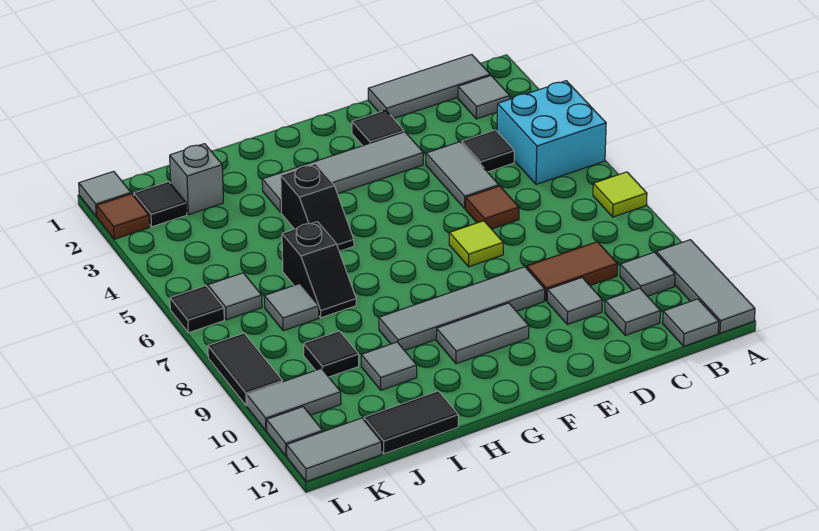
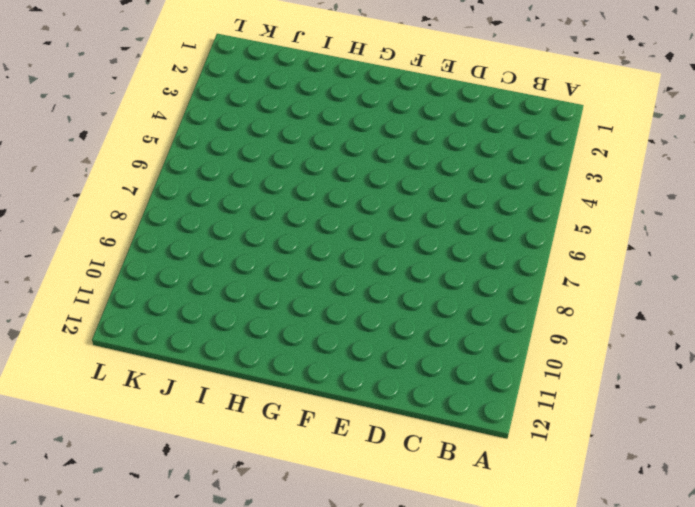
none -> cyan brick A4:B5 level 1
none -> lime tile A7 level 1
none -> grey tile A10:A12 level 1
none -> grey tile B1:D1 level 1

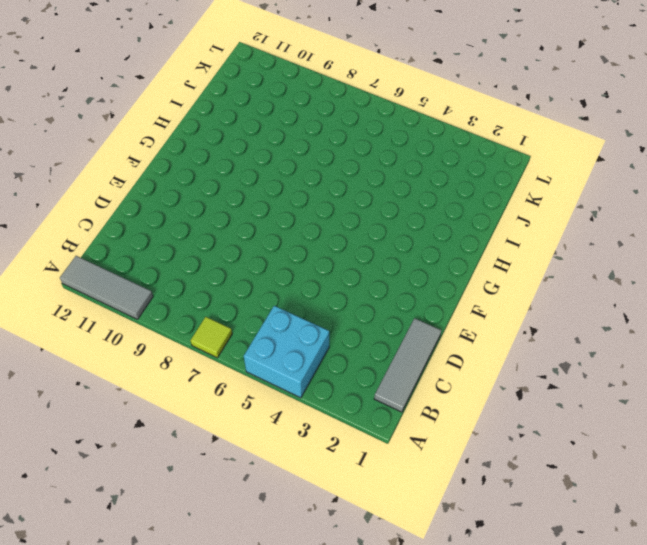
none -> grey tile B2 level 1
none -> grey tile B10 level 1
none -> grey tile B12 level 1
none -> black tile C4 level 1

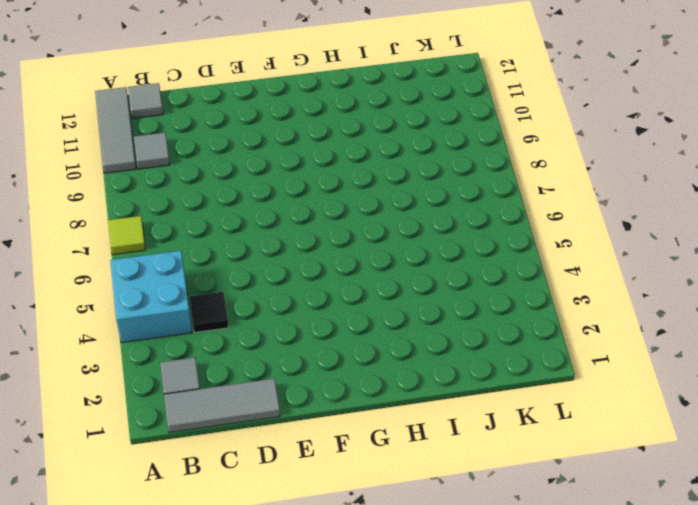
none -> brown tile C9:D9 level 1
none -> grey tile C11 level 1
none -> grey tile D4:D5 level 1
none -> brown tile D6 level 1

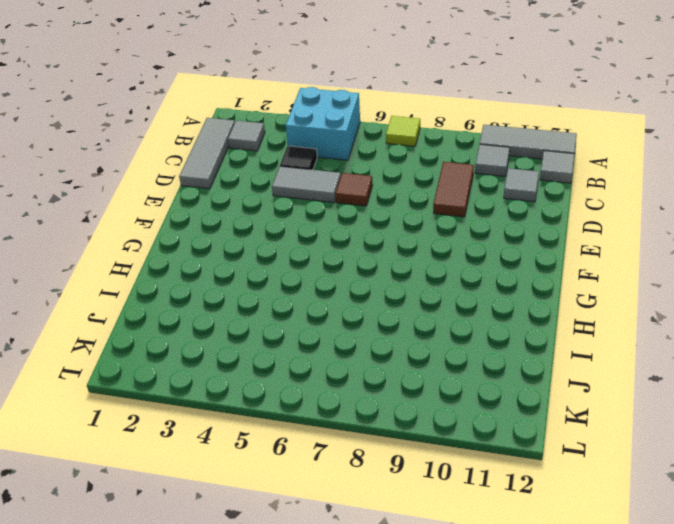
none -> grey tile D10 level 1
none -> black tile E2 level 1
none -> grey tile E3:H3 level 1
none -> lime tile E7 level 1

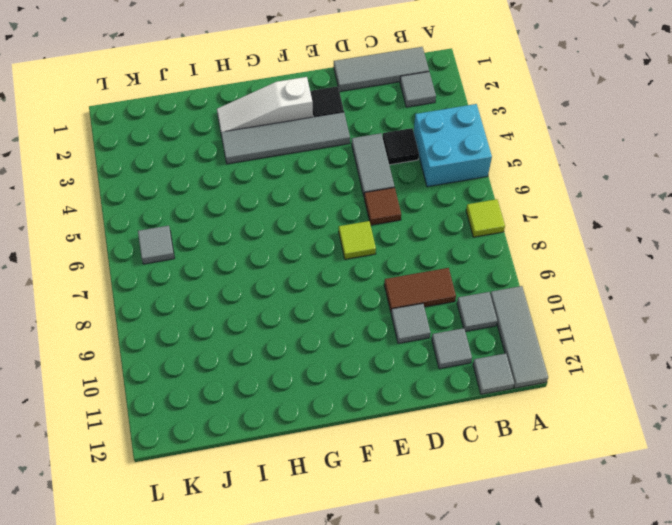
white slope F2:H2 level 1 top F -> none
none -> grey tile E9:H9 level 1
none -> grey tile F10:G10 level 1
none -> black slope H4:H5 level 1 top 4
none -> black slope I6:I7 level 1 top 6

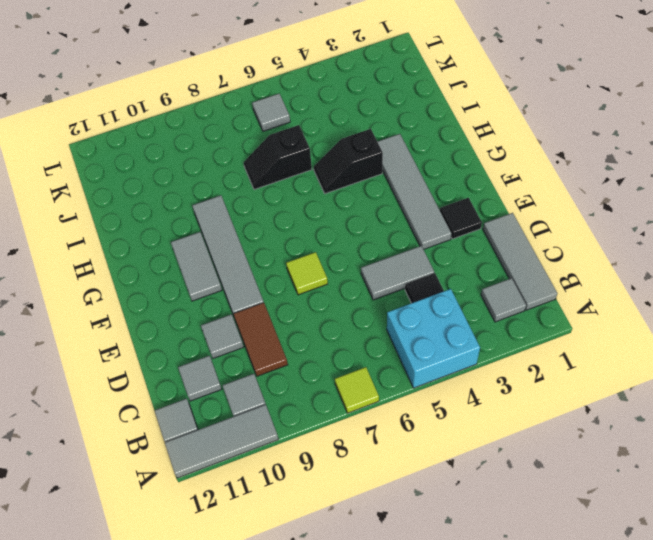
none -> brown tile D6 level 1
none -> grey tile I10 level 1
none -> black tile I12:J12 level 1
none -> grey brick J2 level 1

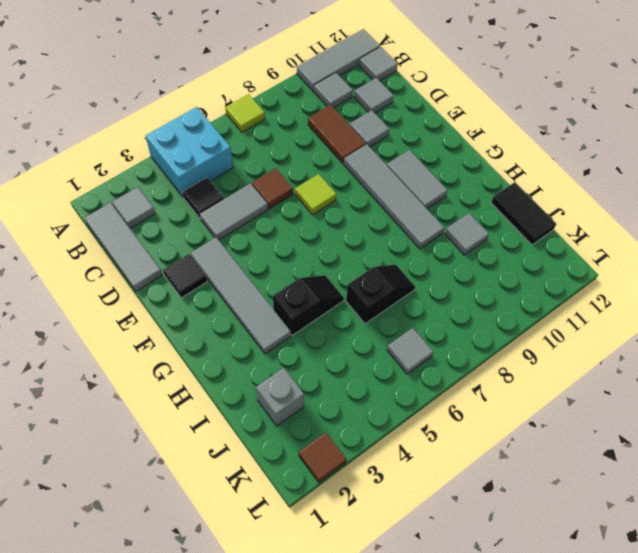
none -> grey tile J7 level 1
none -> black tile J9 level 1
none -> black tile K2 level 1
none -> grey tile K10:L10 level 1

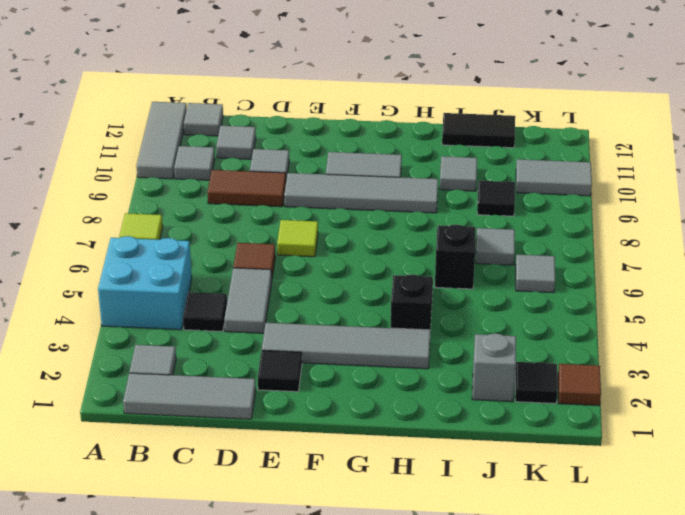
none -> grey tile K12:L12 level 1
none -> grey tile L1 level 1
none -> black tile L6 level 1
none -> black tile L8:L9 level 1

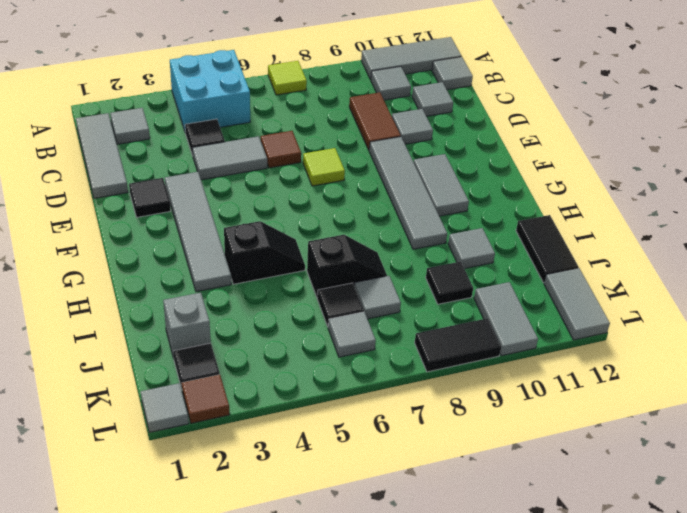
black tile J6 level 1 -> black tile L6 level 1
none -> grey tile L11 level 1

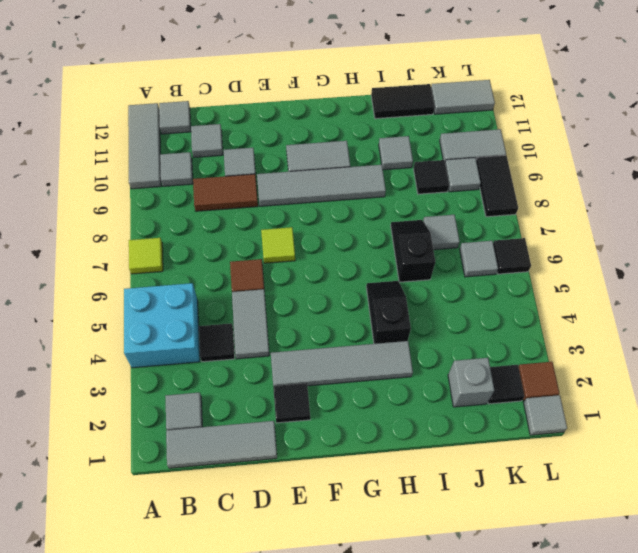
grey tile K9 level 1 -> grey tile L11 level 1

